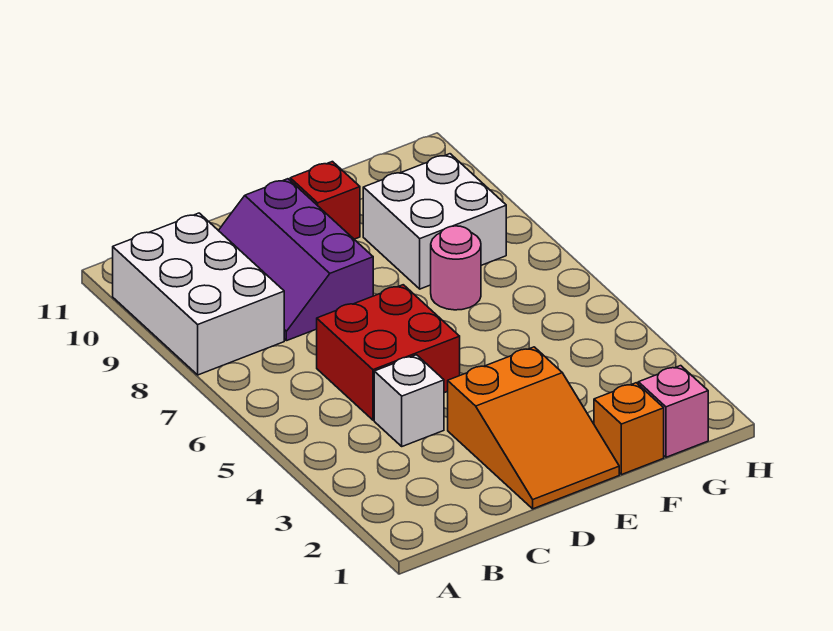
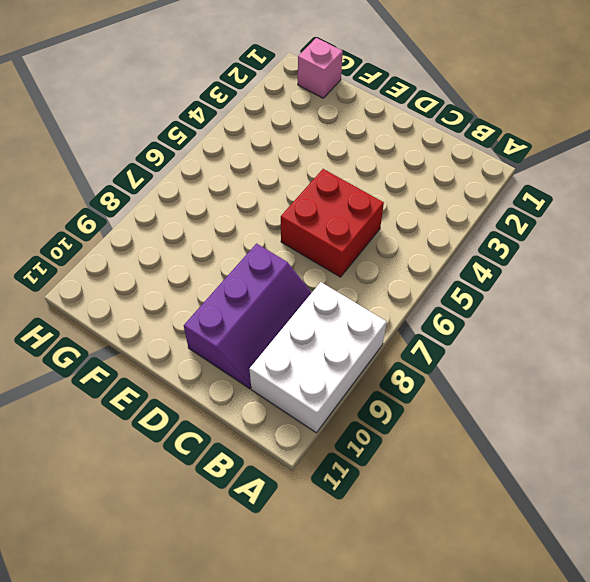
none -> white brick C4 level 1
none -> orange slope D1:E3 level 1 top 3

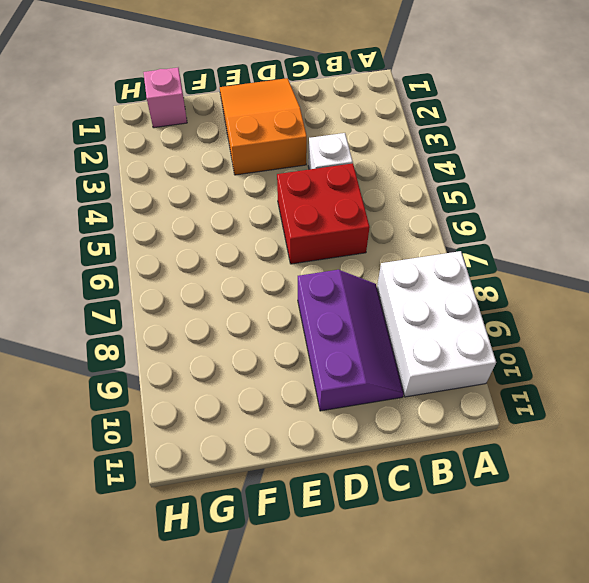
none -> red brick E10 level 1
none -> orange brick F1 level 1

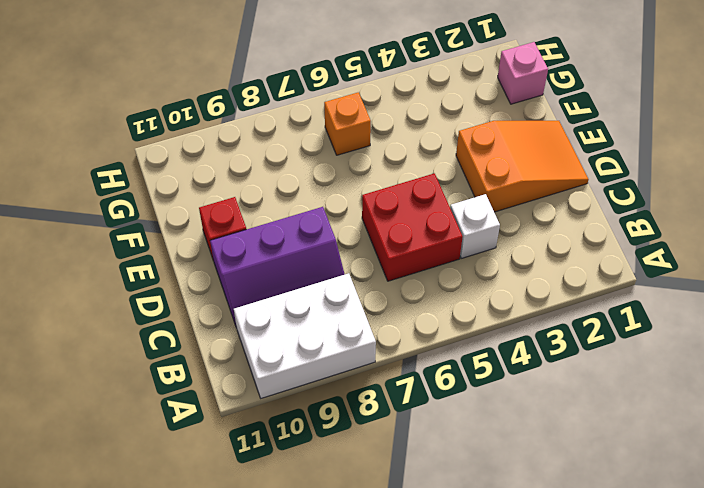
orange brick G6 level 1 -> orange brick F1 level 1
none -> pink round brick F7 level 1
none -> white brick F8:G9 level 1

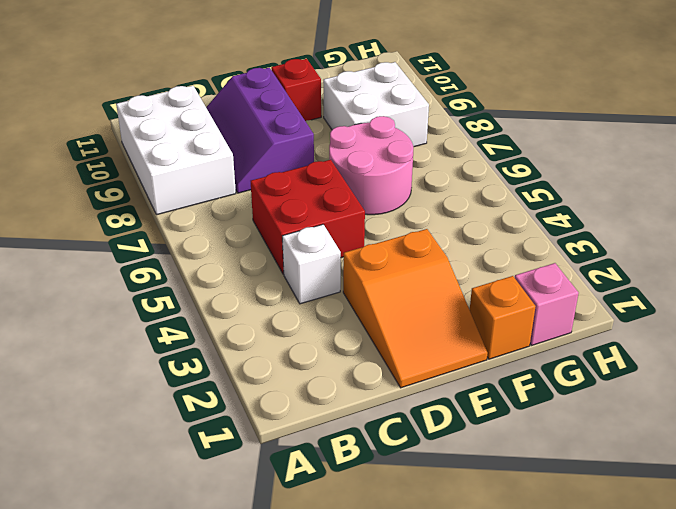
pink round brick E6:F7 level 1 -> pink round brick F7 level 1

